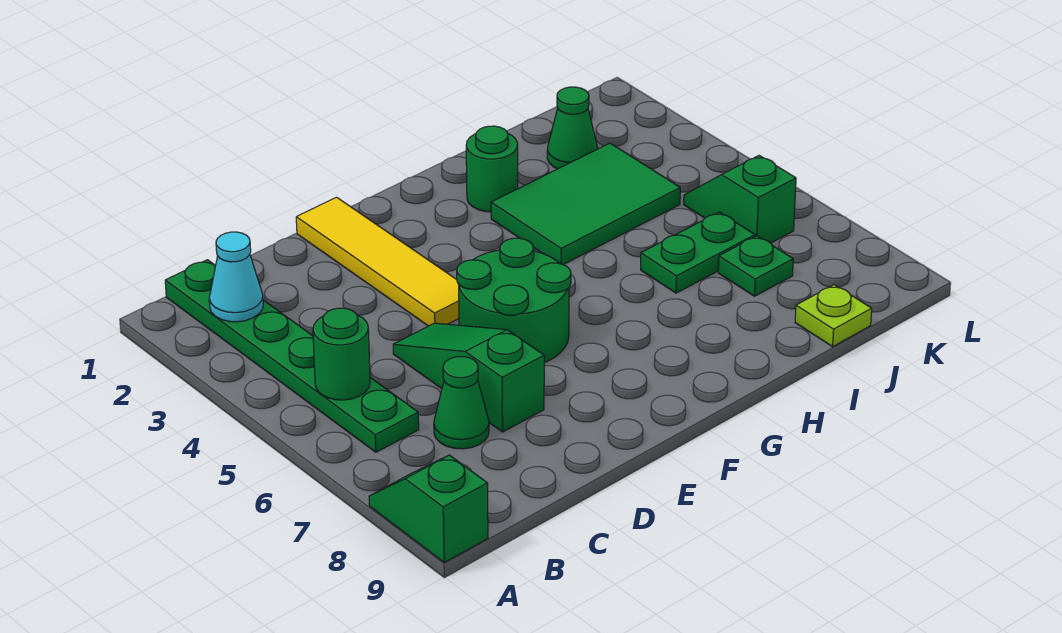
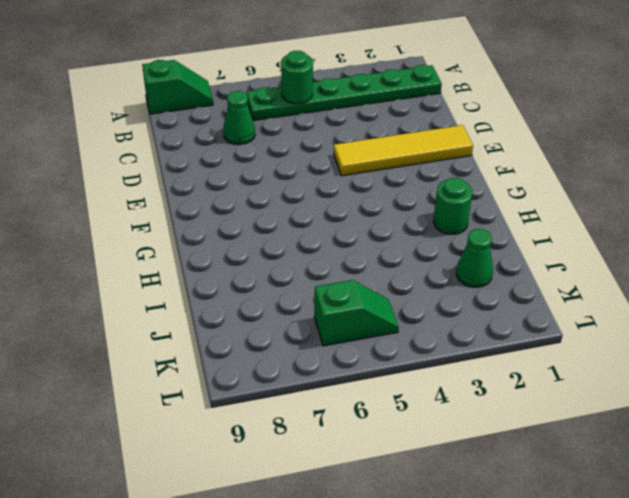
none -> green slope D5:D7 level 1 top 7
none -> green round brick E5:F6 level 1
none -> green tile H3:J4 level 1

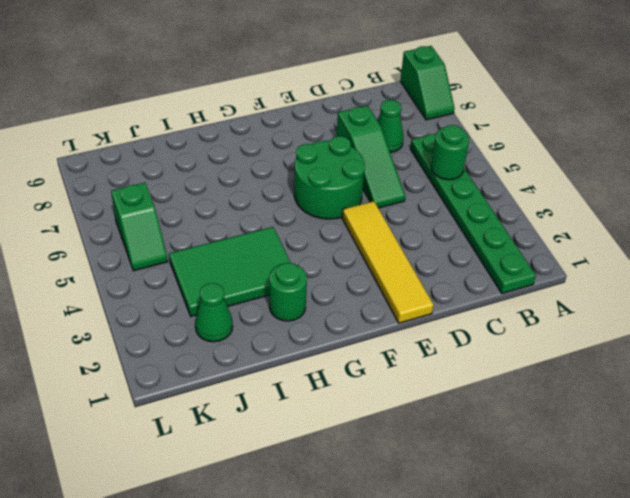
none -> green plate I6:J6 level 1
none -> green plate J7 level 1
none -> lime plate J9 level 1

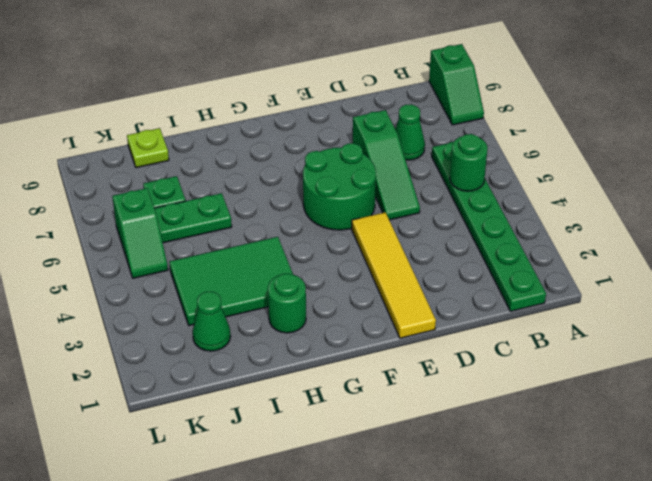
none -> cyan cone B2 level 2

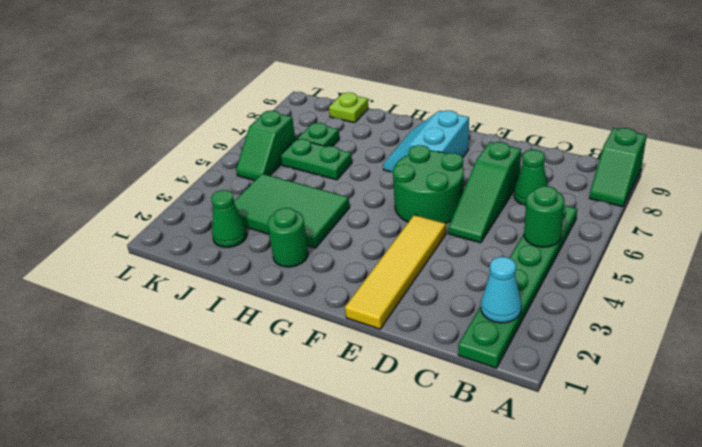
cyan slope F7:G8 level 1 top F -> none

